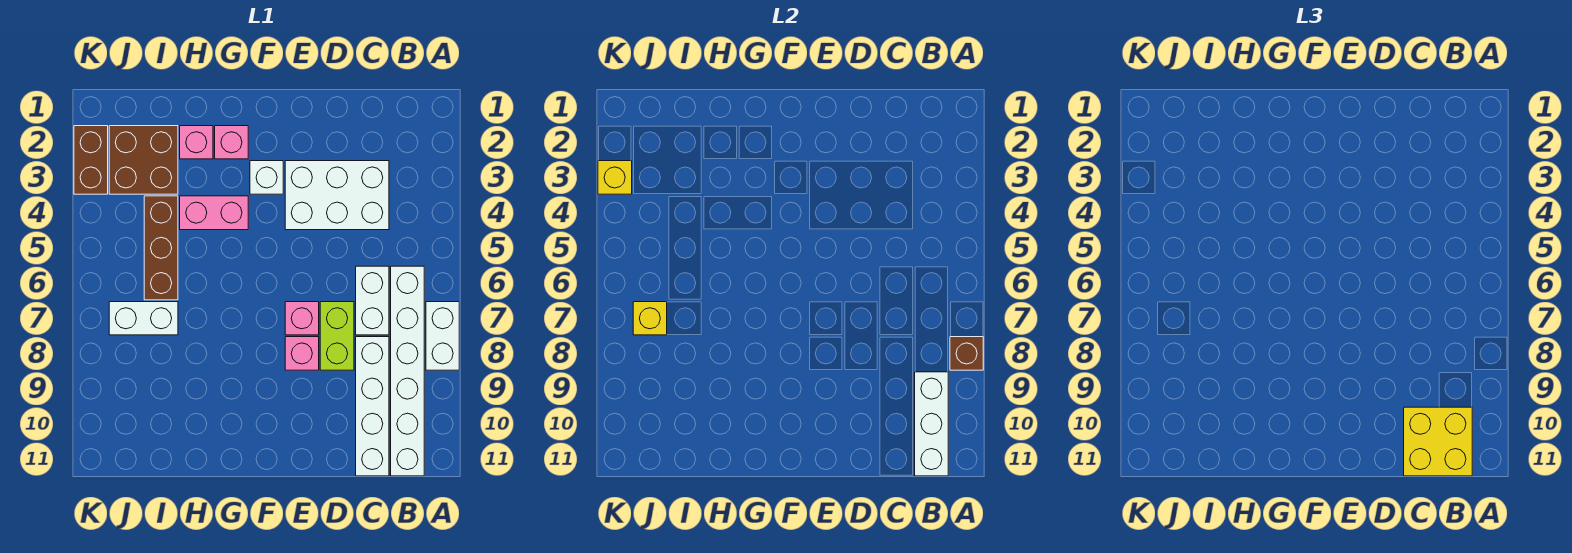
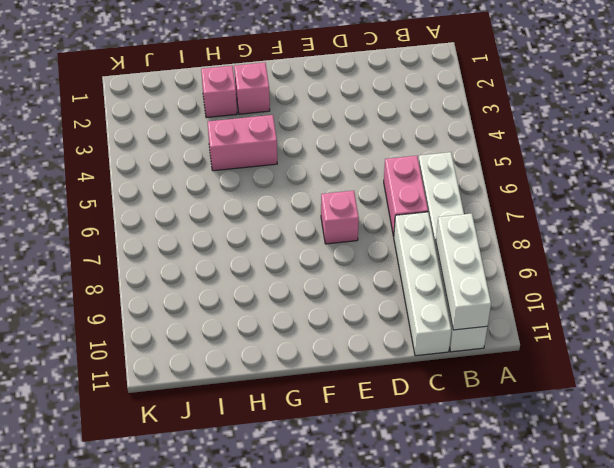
pink brick C6:C7 level 1 -> white brick C6:C7 level 1
none -> white brick A7:A8 level 1
none -> white brick C3:E4 level 1
none -> lime brick D7:D8 level 1

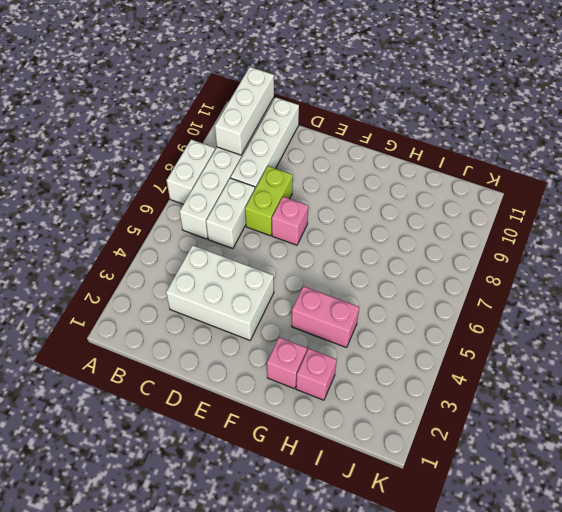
none -> pink brick E8 level 1
none -> white brick F3 level 1
none -> brown brick I2:J3 level 1

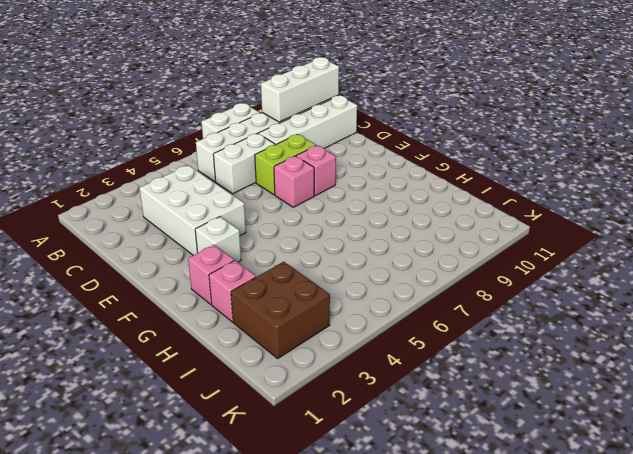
none -> pink brick G4:H4 level 1
none -> brown brick I4:I6 level 1
none -> white brick I7:J7 level 1

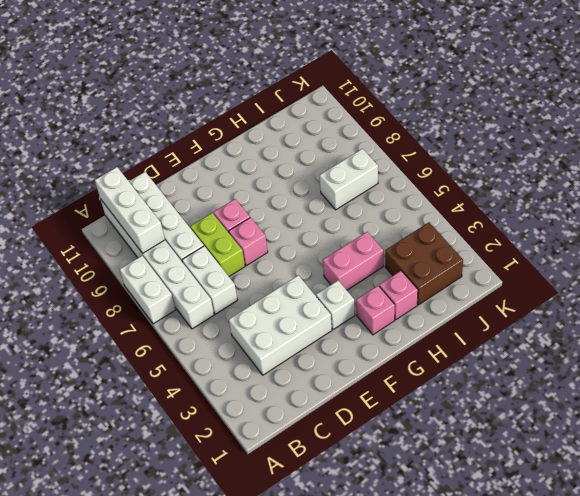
none -> brown brick I4:I6 level 1
none -> brown brick K2:K3 level 1
none -> brown brick A8 level 2

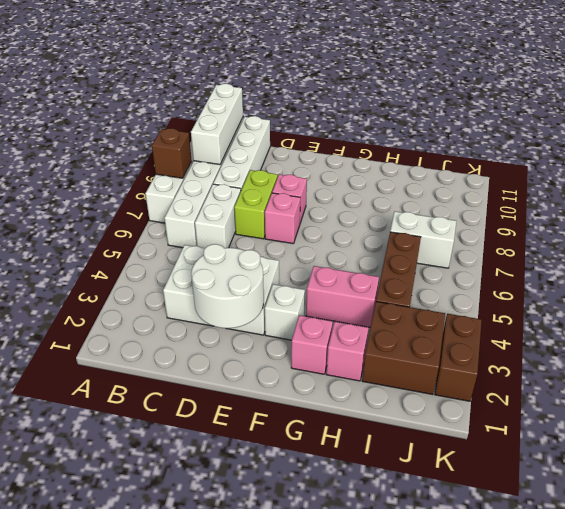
white round brick D2:E3 level 2 -> none
none -> yellow brick J7 level 2
none -> yellow brick K3 level 2
none -> yellow brick B10:C11 level 3

